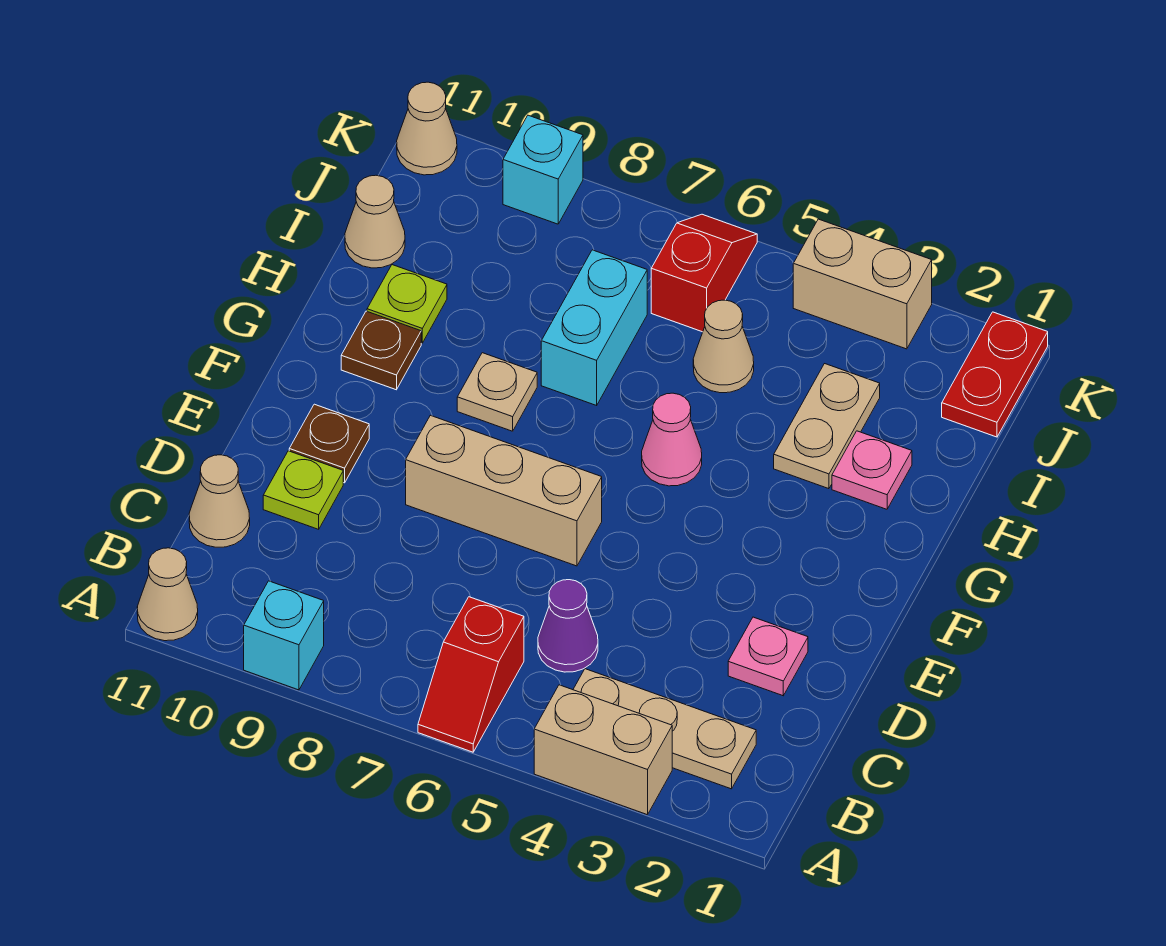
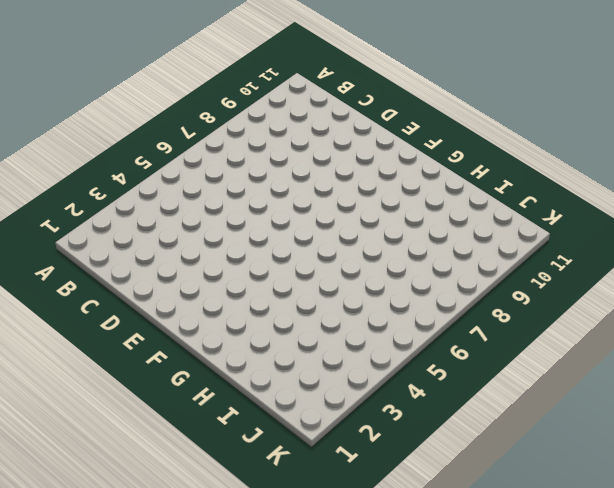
none -> tan brick A3:A4 level 1
none -> red slope A6:B6 level 1 top B
none -> cyan brick A9 level 1

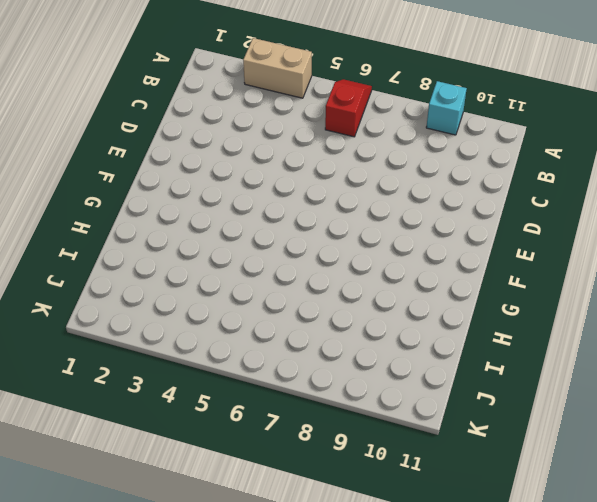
none -> tan cone A11 level 1
none -> tan plate B2:B4 level 1
none -> purple cone C5 level 1

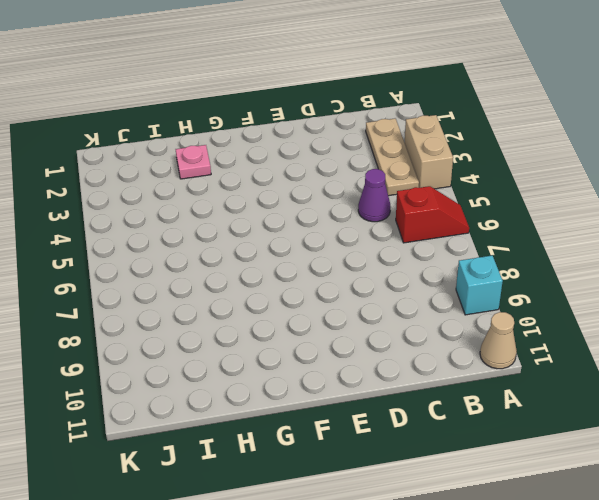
none -> tan cone C11 level 1
none -> pink plate D2 level 1
none -> lime plate D10 level 1

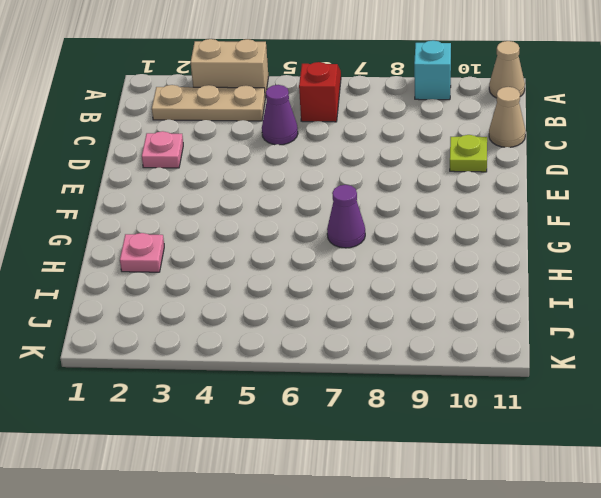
purple cone G7 level 1 -> none
none -> tan brick E6:E8 level 1
none -> brown plate E10 level 1
none -> pink cone G5 level 1

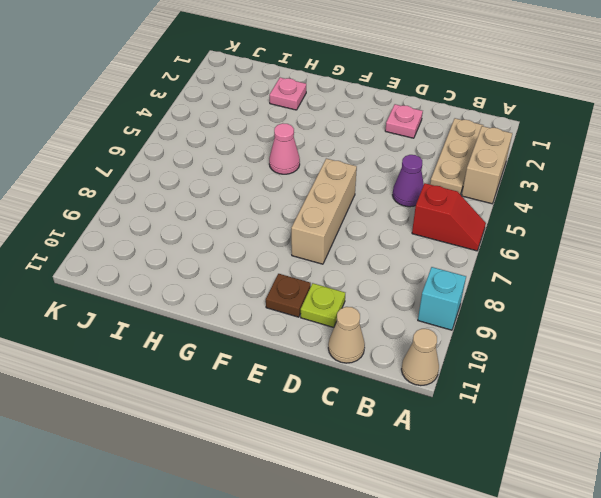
none -> tan plate G8 level 1
none -> brown plate G10 level 1
none -> tan plate H3:I3 level 1

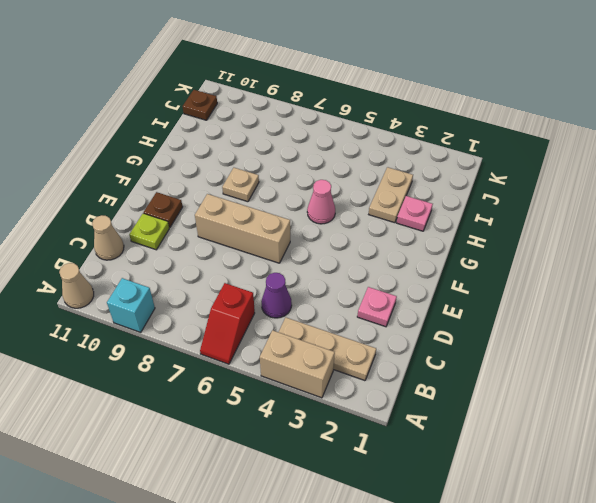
brown plate J11 level 1 -> brown plate G10 level 1
none -> cyan brick H7:I7 level 1
none -> lime plate H10 level 1
none -> tan cone I5 level 1

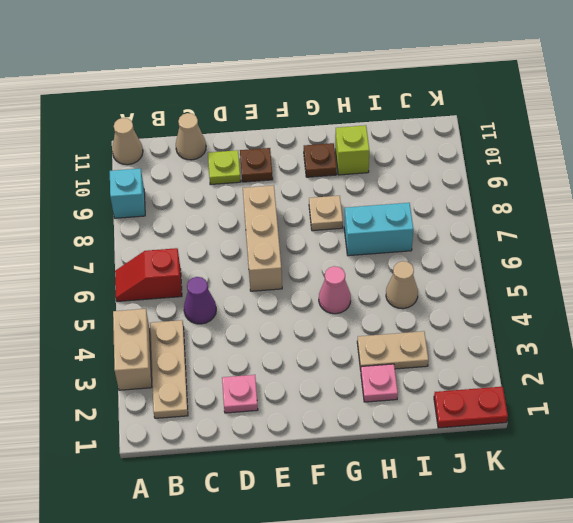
lime brick H10 level 1 -> lime plate H10 level 1
none -> tan cone I11 level 1
none -> red slope J6:K6 level 1 top J
none -> tan brick K3:K4 level 1

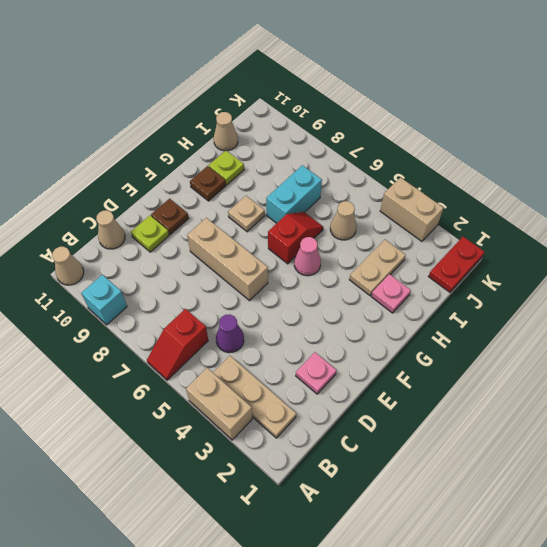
red slope G6:H6 level 1 top G -> red slope J6:K6 level 1 top J
none -> cyan brick K9 level 1
none -> tan cone K11 level 1

